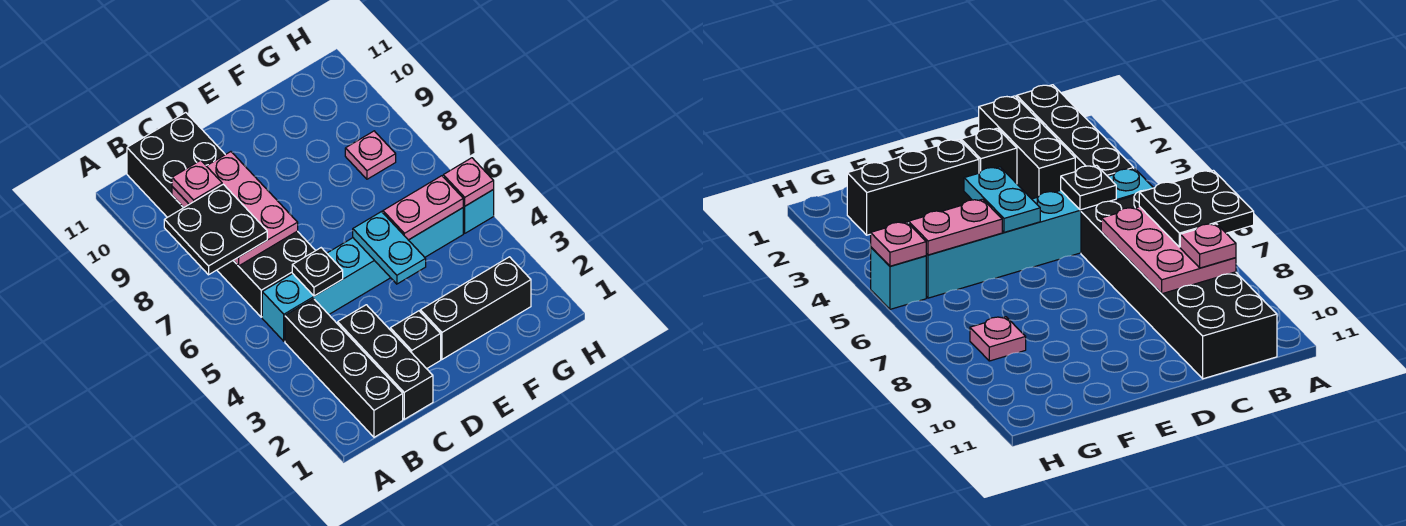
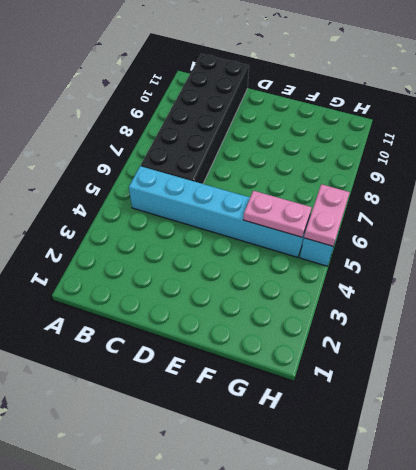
pink plate H5:H6 level 2 -> pink plate H5 level 2
none -> black brick B1:B4 level 1
none -> black brick C1:C3 level 1
none -> black brick D2 level 1

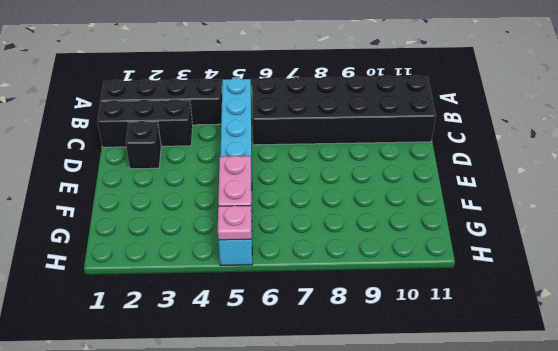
none -> black brick E2:G2 level 1
none -> pink plate G8 level 1
none -> pink plate B7:C9 level 2

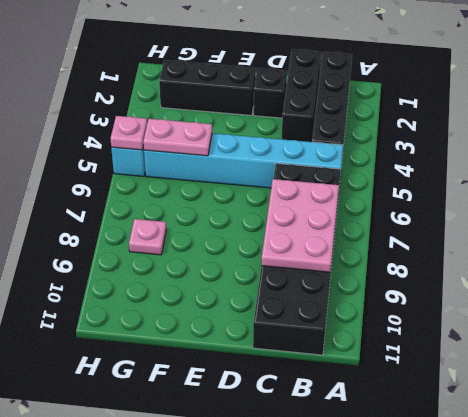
none -> black plate C5 level 2
none -> cyan plate E4:E5 level 2
none -> black plate A7:B8 level 3

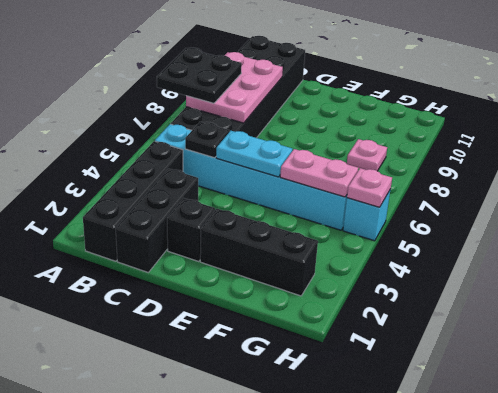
cyan plate D5:E5 level 2 -> cyan plate E4:E5 level 2
none -> pink plate B9 level 3

